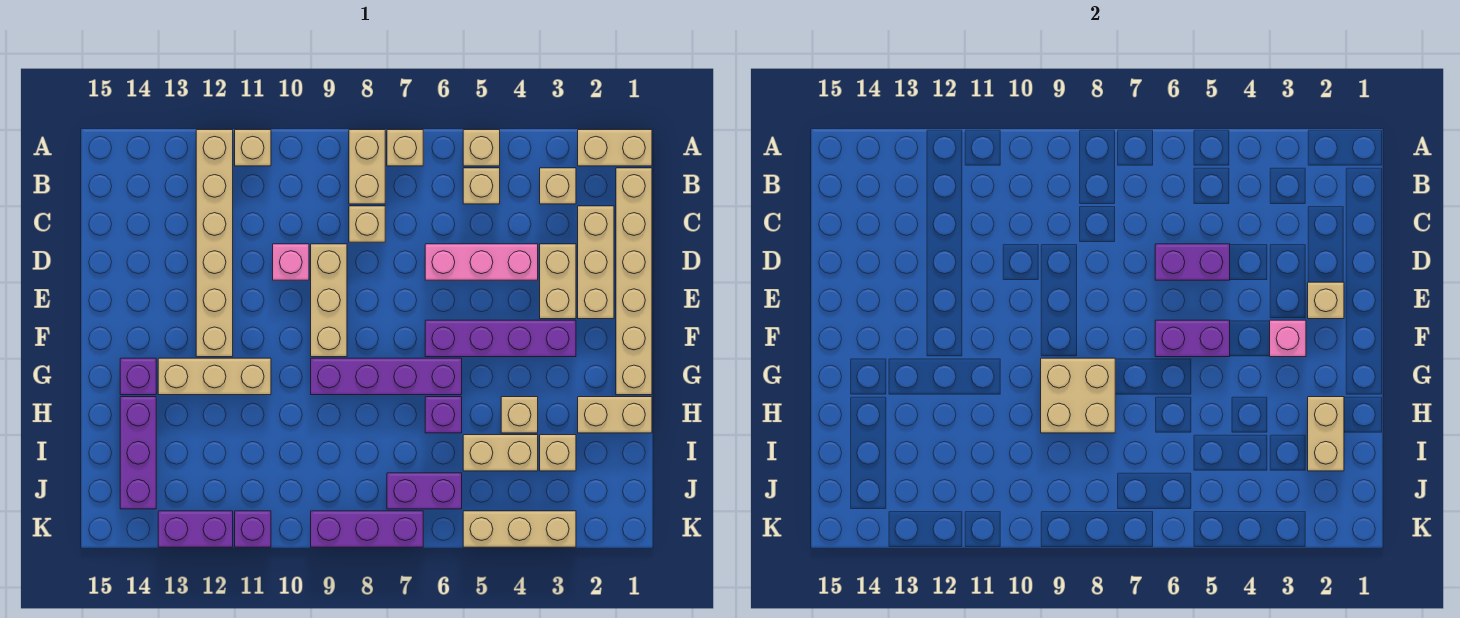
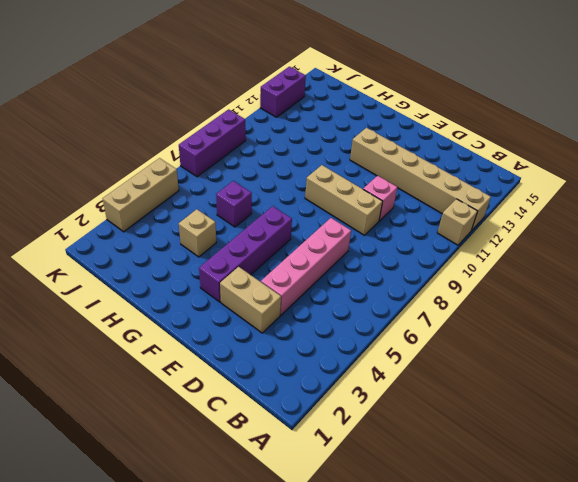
pink brick D4:D7 level 1 -> pink brick D4:D6 level 1
none -> tan brick A1:A2 level 1
none -> tan brick A5 level 1
none -> tan brick A7 level 1
none -> tan brick A8:B8 level 1

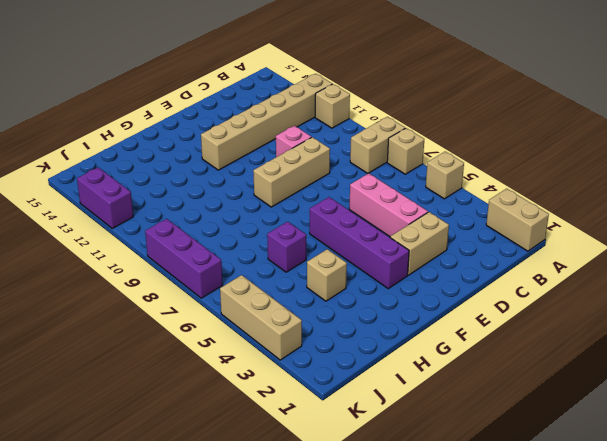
none -> tan brick B1:G1 level 1
none -> tan brick B3 level 1
none -> tan brick B5 level 1
none -> tan brick C2:E2 level 1

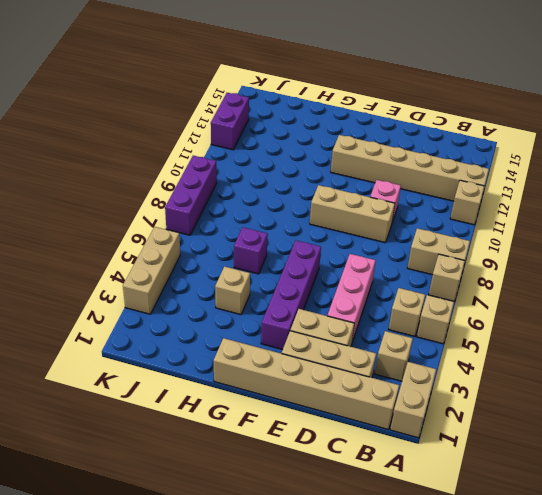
none -> tan brick C8 level 1
none -> purple brick G6:G9 level 1
none -> tan brick G11:G13 level 1
none -> purple brick G14 level 1

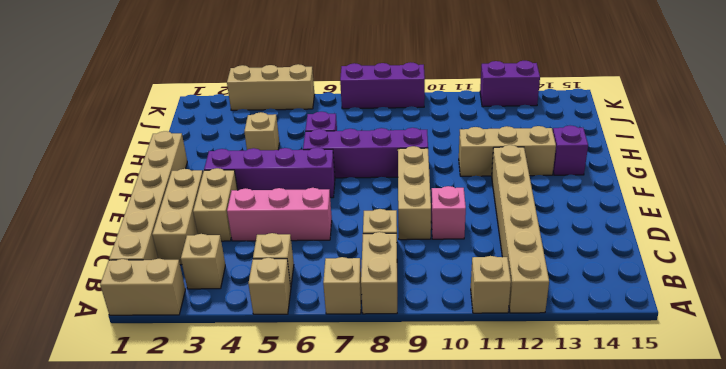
none -> tan brick H1:H2 level 1
none -> purple brick H14:J14 level 1
none -> tan brick I3 level 1
none -> tan brick I4:I5 level 1

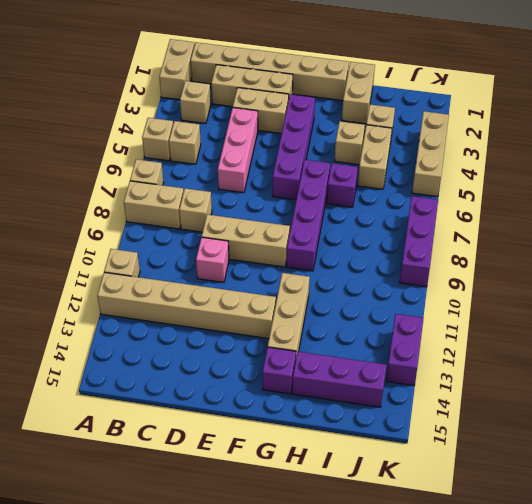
none -> purple brick J6:J7 level 1
none -> purple brick K11 level 1
none -> purple brick D5:D6 level 2
none -> tan brick E2 level 2

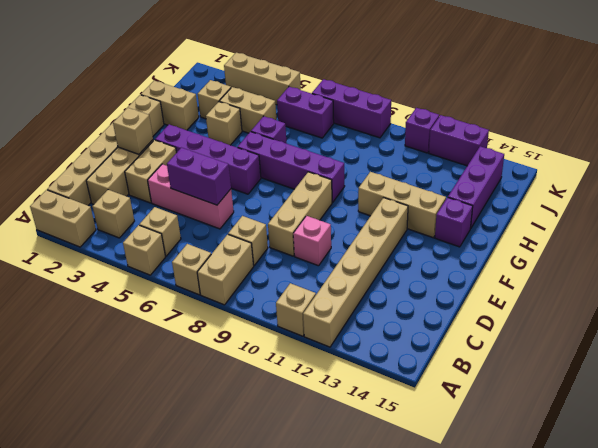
none -> pink brick F3 level 2
none -> purple brick F5:F6 level 2
none -> tan brick G8:H9 level 2
none -> tan brick H2:I2 level 2

